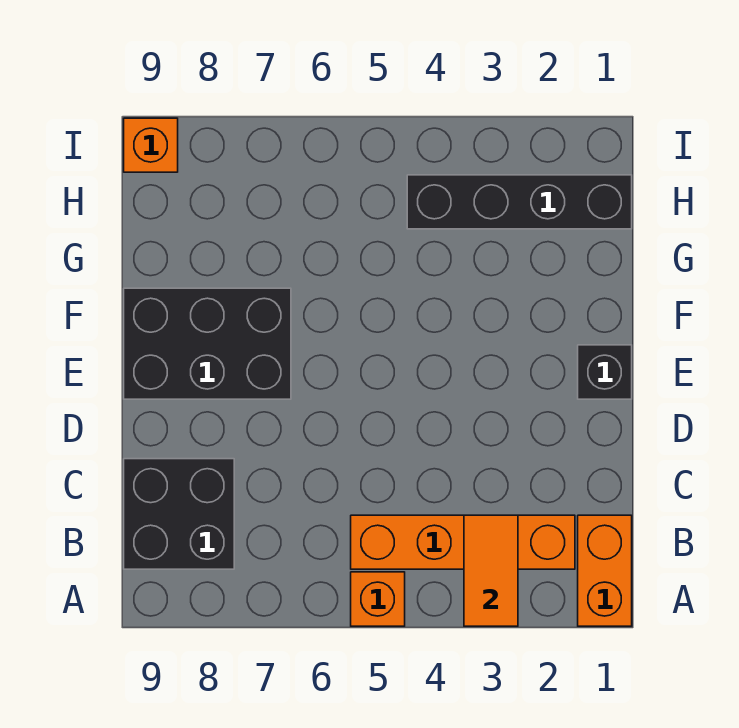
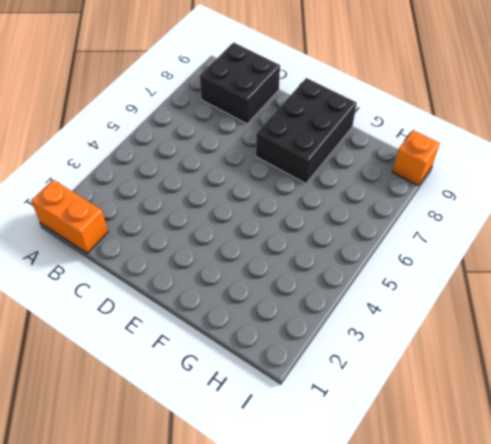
none -> orange brick A5 level 1
none -> orange brick B2:B5 level 1

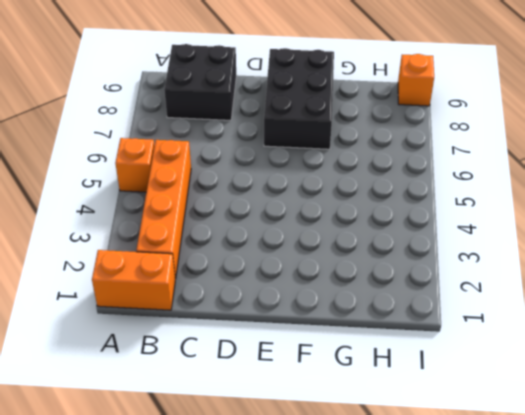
none -> black brick E1 level 1
none -> black brick H1:H4 level 1

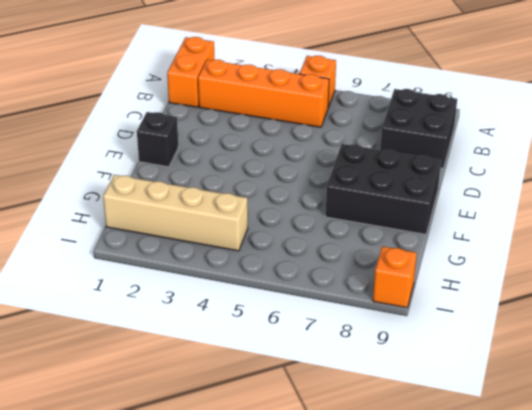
tan brick H1:H4 level 1 -> black brick H1:H4 level 1
none -> orange tile A3:B3 level 2

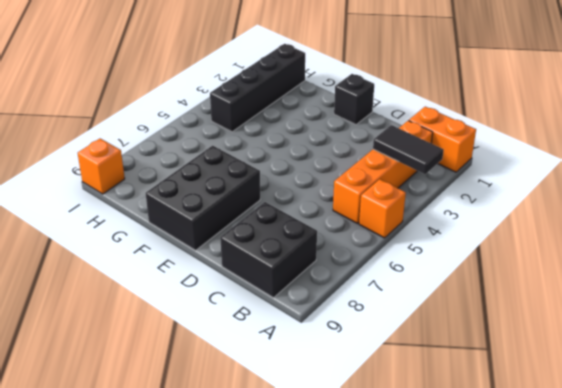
black tile A3:B3 level 2 -> orange tile A3:B3 level 2

